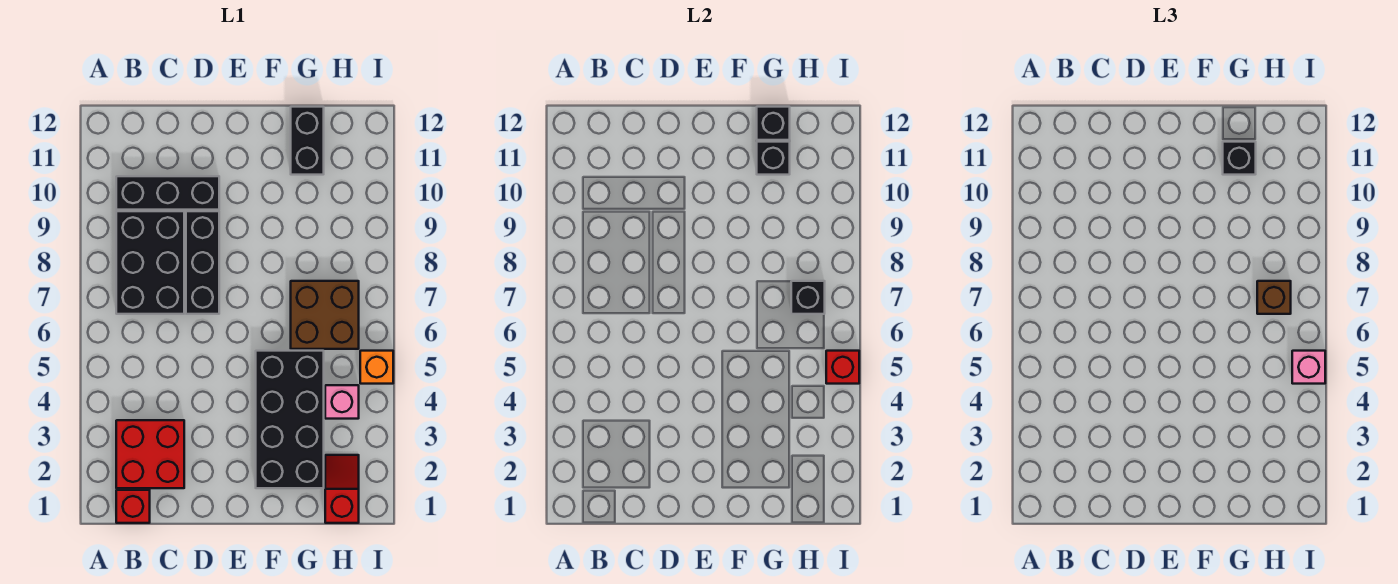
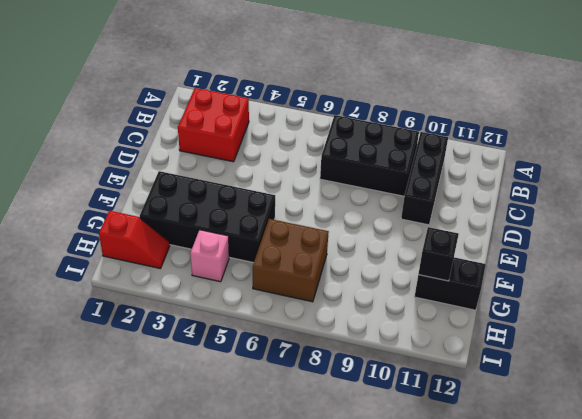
none -> red brick B1 level 1
none -> black brick D7:D9 level 1
none -> orange brick I5 level 1

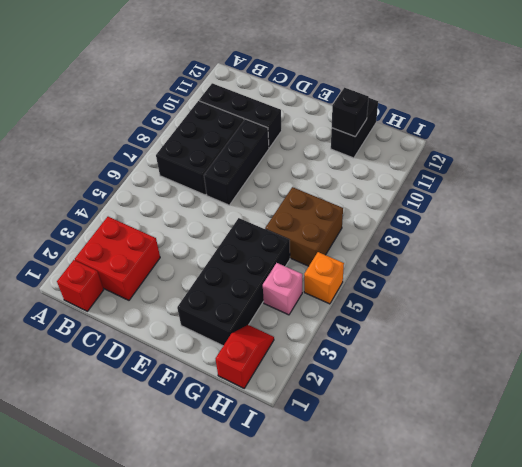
none -> black brick G12 level 2
none -> black brick H7 level 2
none -> red brick I5 level 2

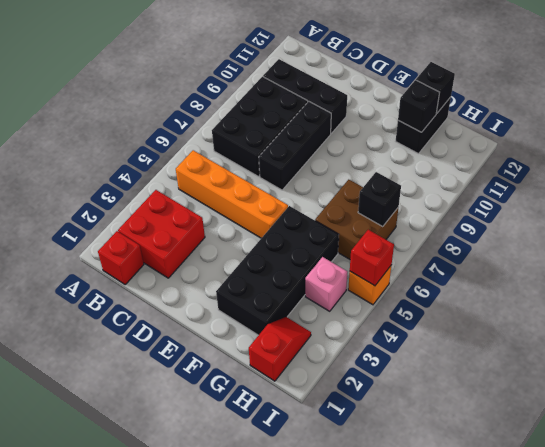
orange brick B5:E5 level 1 -> none
none -> black brick G11 level 3
none -> brown brick H7 level 3
none -> pink brick I5 level 3

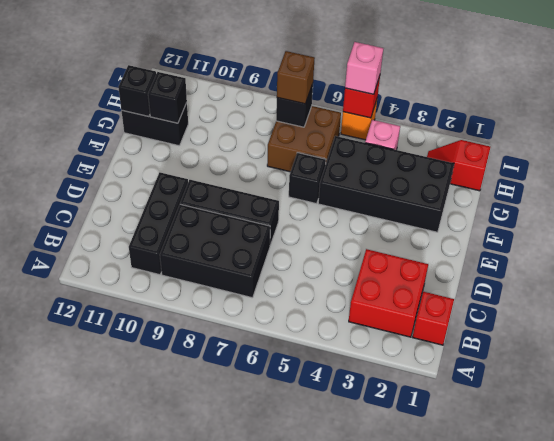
black brick F6 level 1 -> black brick G11 level 3

